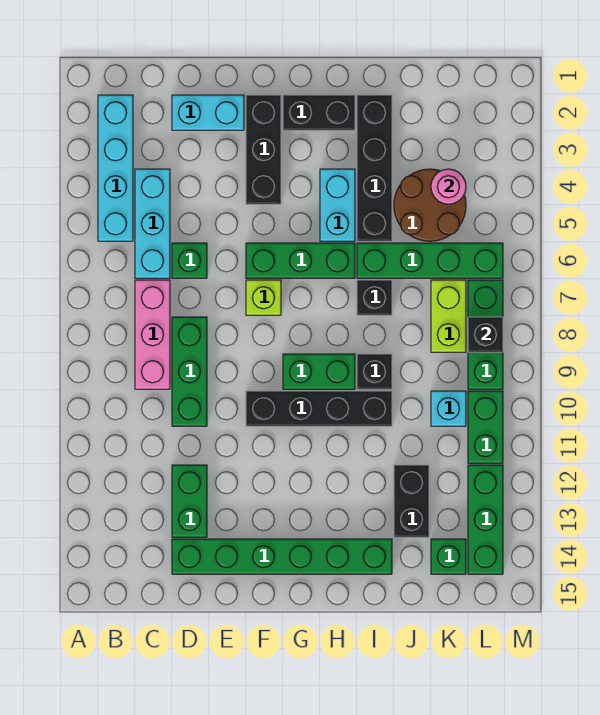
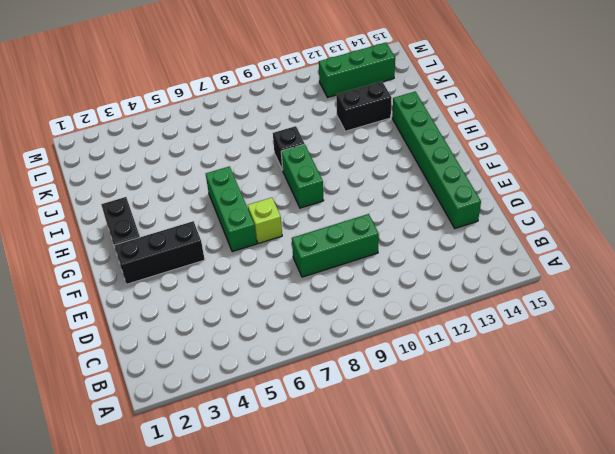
none -> cyan brick B2:B5 level 1
none -> cyan brick C4:C6 level 1
none -> pink brick C7:C9 level 1

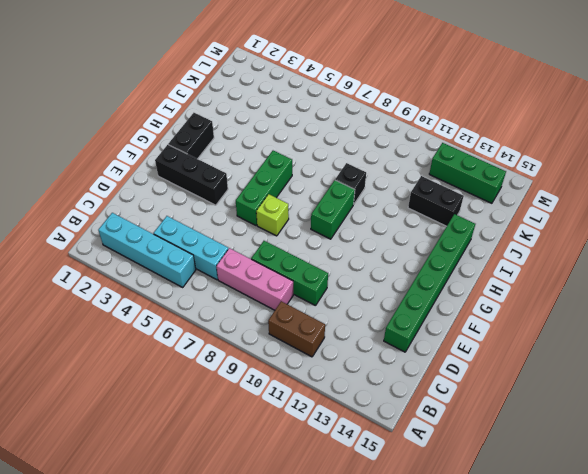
brown brick B10:B11 level 1 -> none
none -> cyan brick D2:E2 level 1
none -> green brick D6 level 1
none -> green brick D12:D13 level 1

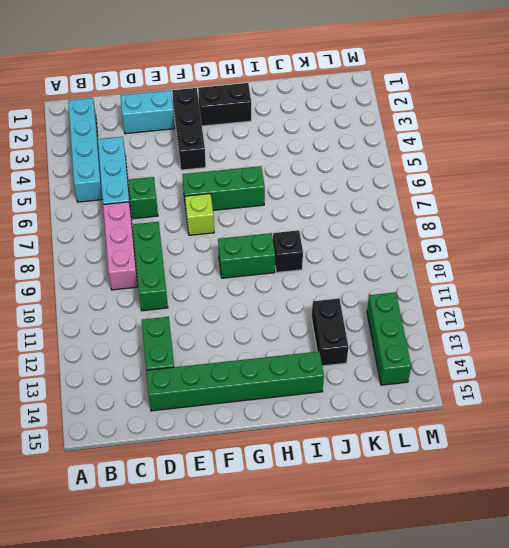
none -> black brick F10:I10 level 1
none -> cyan brick H4:H5 level 1
none -> black brick I2:I5 level 1

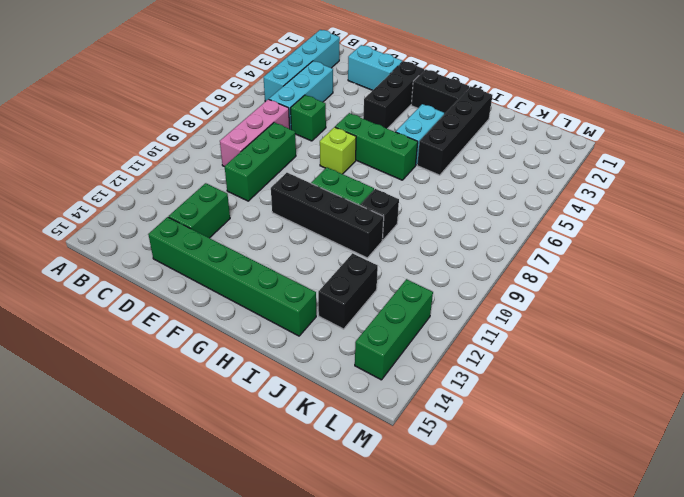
none -> green brick I6:L6 level 1
none -> black brick I7 level 1
none -> brown round brick J4:K5 level 1

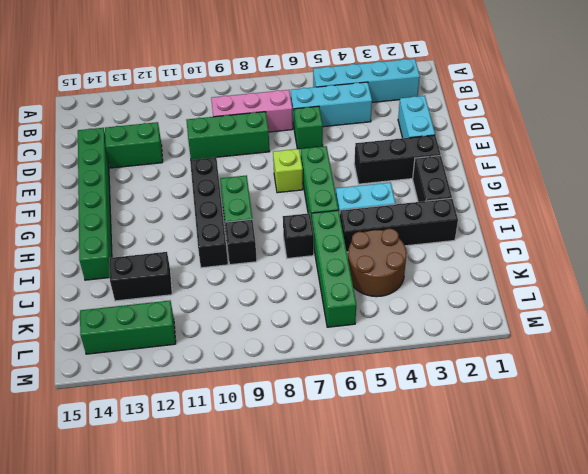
none -> lime brick K7:K8 level 1
none -> cyan brick K10 level 1
none -> green brick K14 level 1

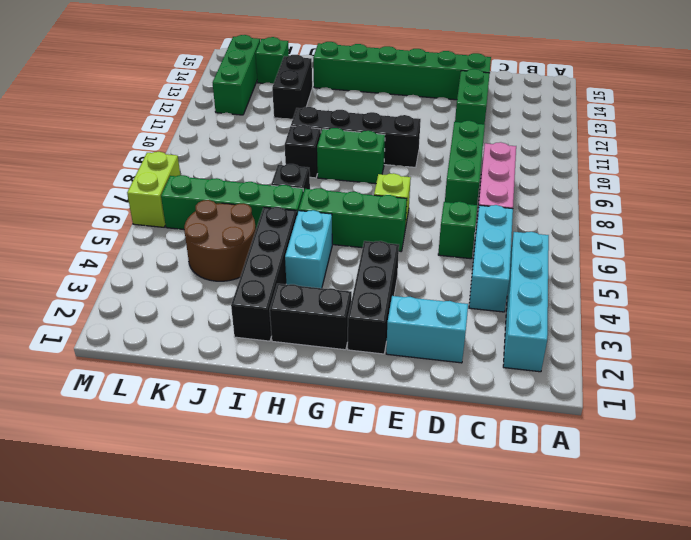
lime brick M6:M7 level 1 -> lime brick K7:K8 level 1
none -> cyan brick K10 level 1
none -> green brick L7:L9 level 1
none -> green brick L10:L11 level 1

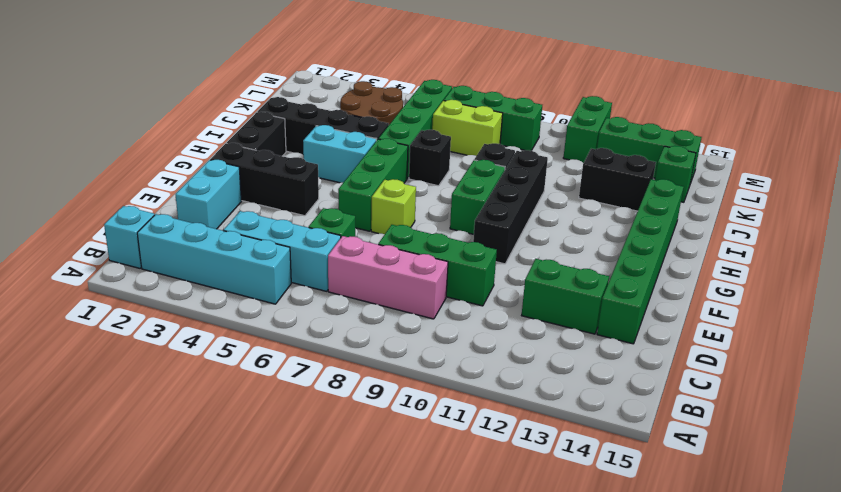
cyan brick B1 level 1 -> cyan brick K10 level 1
green brick L11:M11 level 1 -> green brick L10:L11 level 1
none -> pink round brick K4 level 2
none -> black brick L8 level 2

